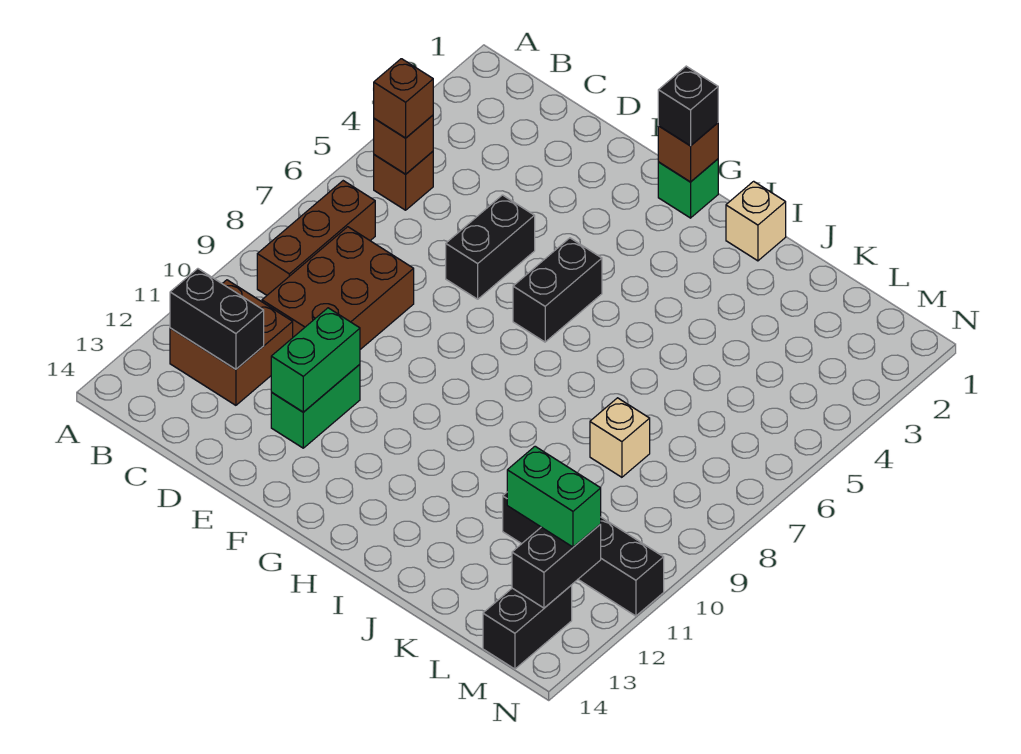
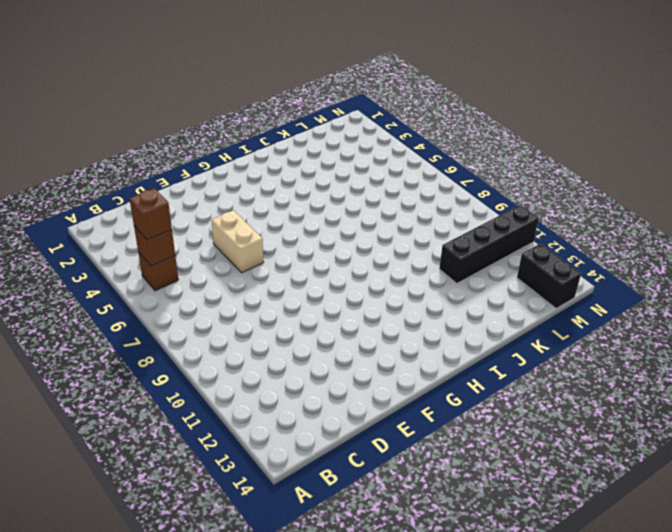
tan brick E5:E6 level 1 -> black brick E5:E6 level 1
none -> brown brick B7:B9 level 1
none -> brown brick B11:C12 level 1
none -> brown brick C8:D10 level 1

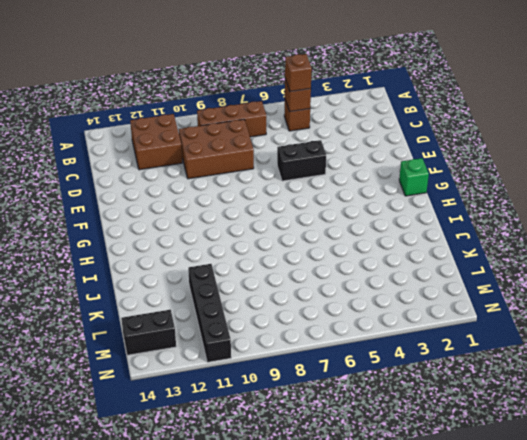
none -> green brick E11:E12 level 1
none -> black brick G5:G6 level 1
none -> tan brick I1 level 1

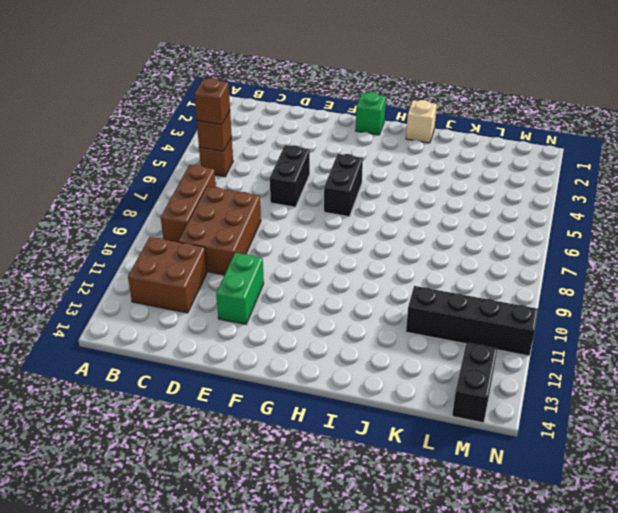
none -> tan brick K8 level 1
none -> black brick B12:C12 level 2
none -> green brick E11:E12 level 2

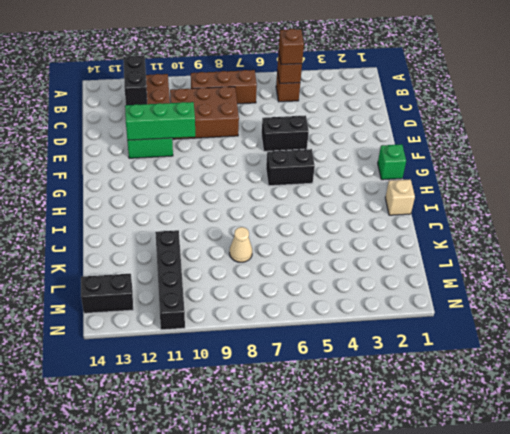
green brick E10:E12 level 2 -> green brick E11:E12 level 2
tan cone K8 level 1 -> tan brick K8 level 1
none -> brown brick G1 level 2
none -> black brick M12:M13 level 2
none -> black brick G1 level 3

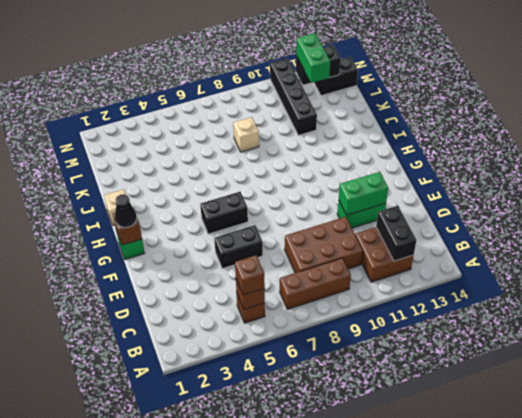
black cone G1 level 3 -> black brick G1 level 3

